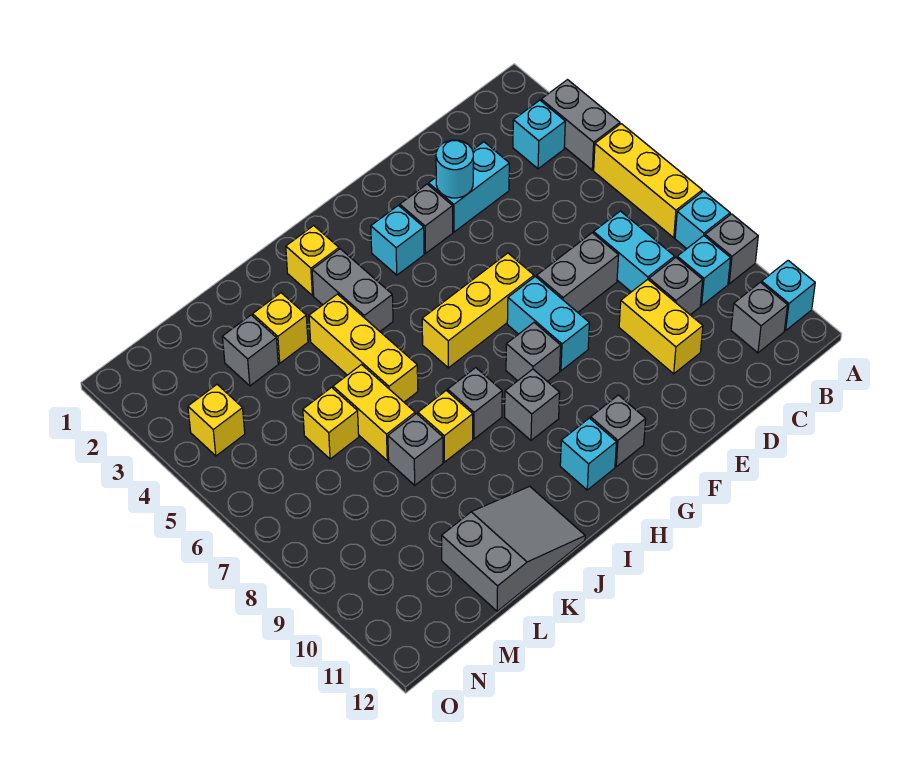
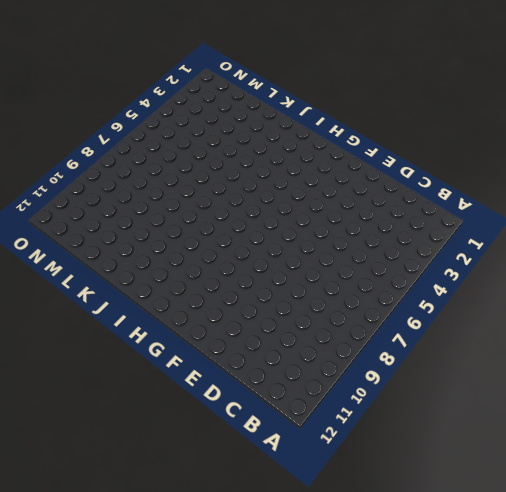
none -> grey brick A3:A4 level 1
none -> yellow brick A5:A7 level 1
none -> cyan brick A8 level 1
none -> grey brick A9 level 1

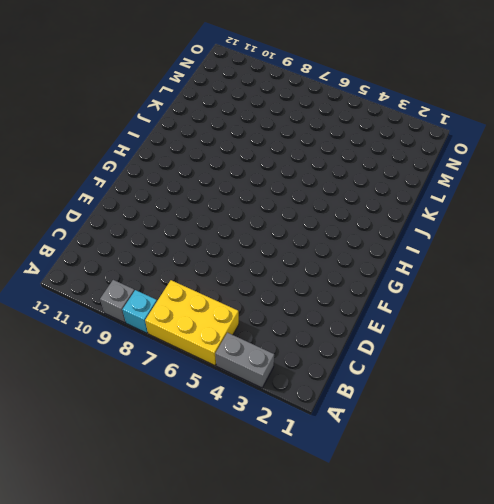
yellow brick A5:B7 level 1 -> yellow brick A5:A7 level 1
none -> cyan brick A11 level 1
none -> cyan brick B3 level 1
none -> cyan brick B9 level 1
none -> grey brick B11 level 1

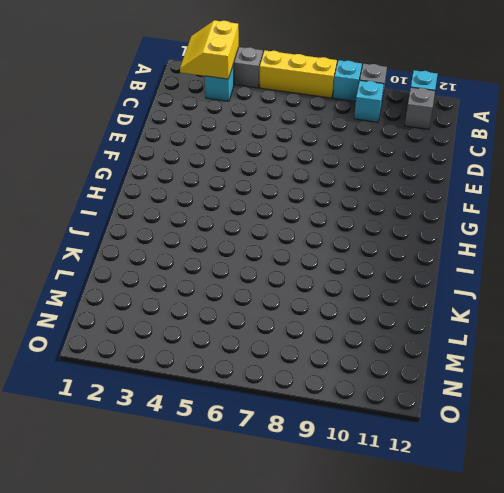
yellow slope A2:B3 level 2 top 3 -> none
none -> cyan brick C7:C8 level 1
none -> grey brick C9 level 1
none -> cyan brick D3:E3 level 1
none -> grey brick D7:E7 level 1

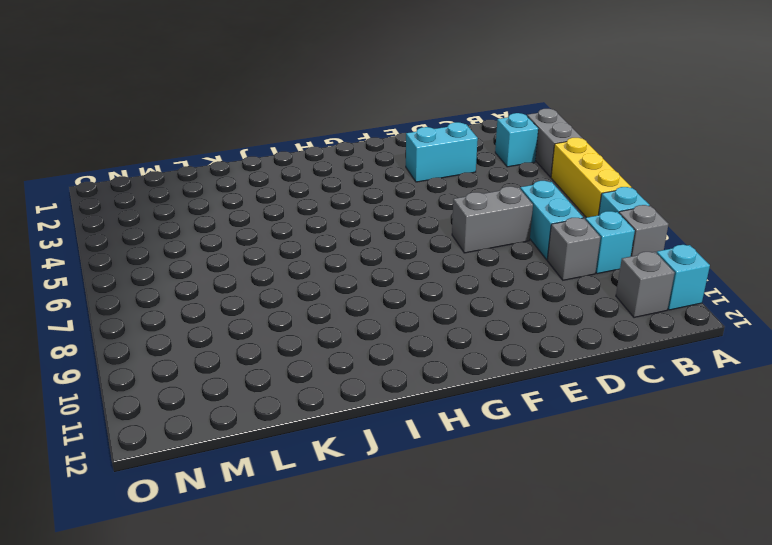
none -> yellow brick D9:D10 level 1
none -> grey brick F3 level 1
none -> yellow brick F6:H6 level 1
none -> cyan brick F7:F8 level 1

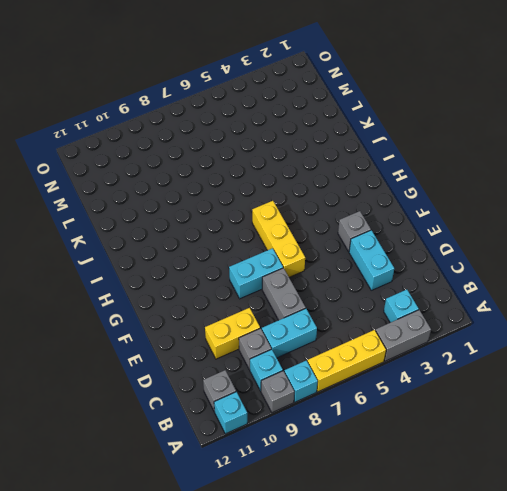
none -> cyan brick G3 level 1
none -> grey brick G8 level 1
none -> grey brick G11 level 1
none -> grey brick H9 level 1

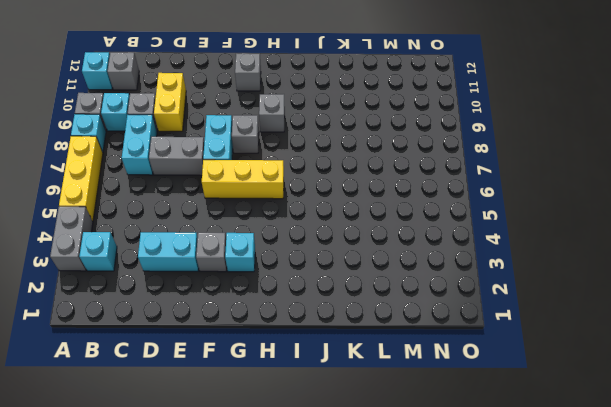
none -> cyan brick H11 level 1
none -> yellow brick I2 level 1
none -> grey brick I3:I4 level 1
none -> grey brick I8 level 1

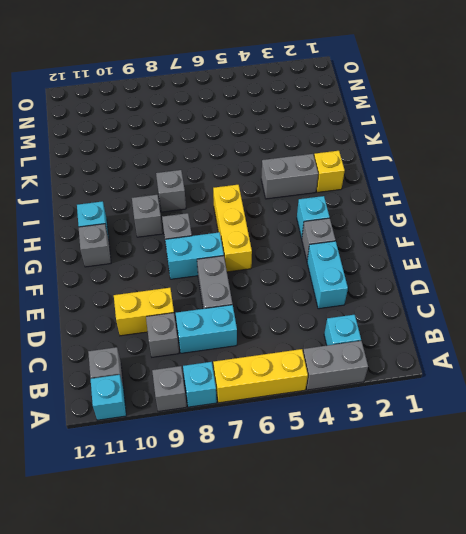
none -> cyan brick B9 level 1
none -> yellow brick J4:J6 level 1
none -> yellow brick J8 level 1
none -> grey slope J11:L12 level 1 top L

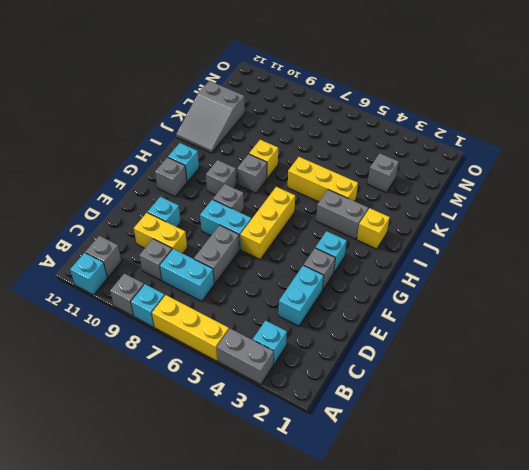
cyan brick E10 level 1 -> cyan brick B9 level 1
none -> yellow brick K3 level 1
none -> yellow brick K6:K7 level 1
none -> grey brick K8 level 1
none -> yellow brick L6 level 1

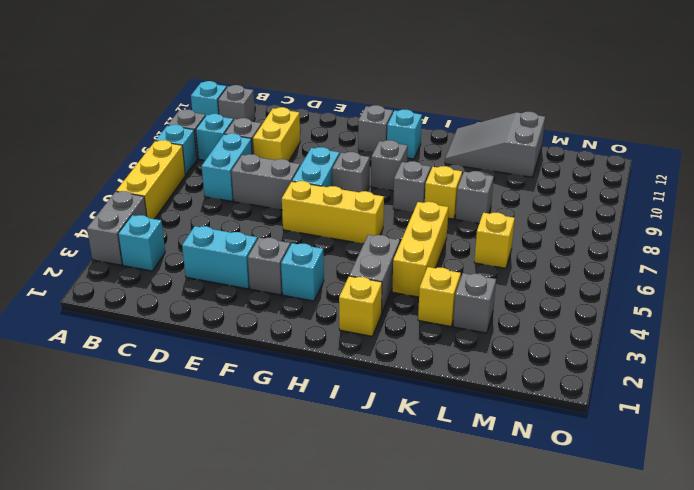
none -> yellow brick K6:K7 level 1
none -> yellow brick N4 level 1
none -> cyan round brick E3 level 2

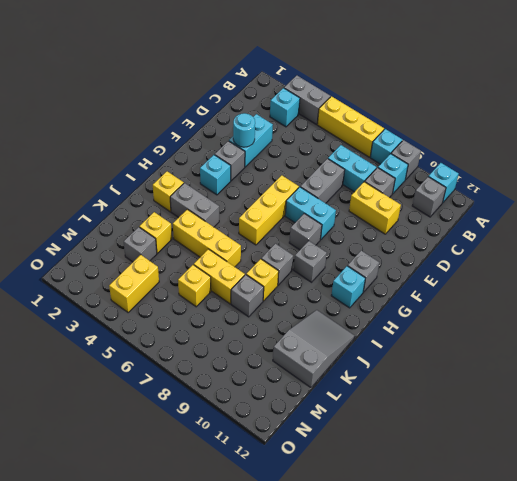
yellow brick M4:N4 level 1 -> yellow brick N4 level 1

